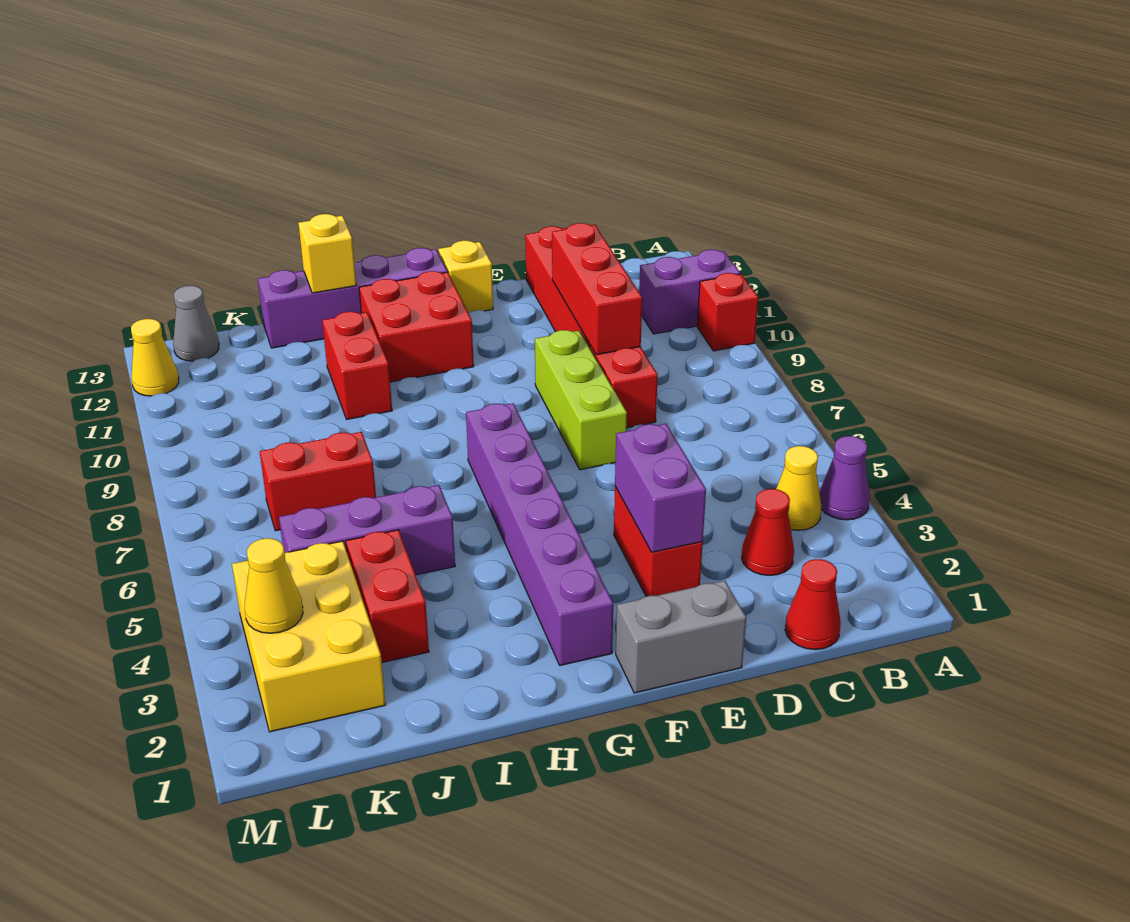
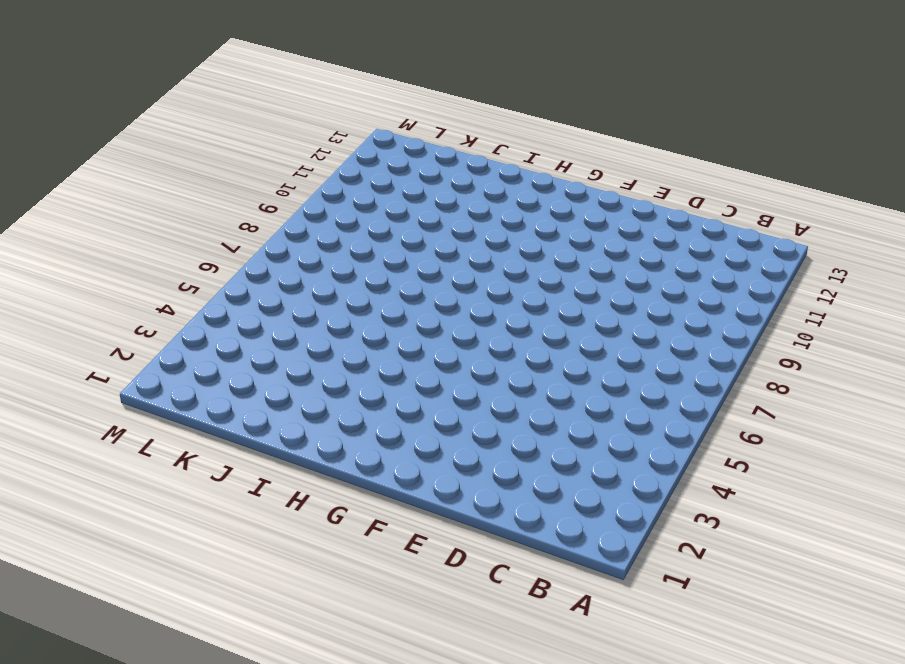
none -> purple cone A4 level 1
none -> red brick A10 level 1
none -> purple brick A11:B11 level 1

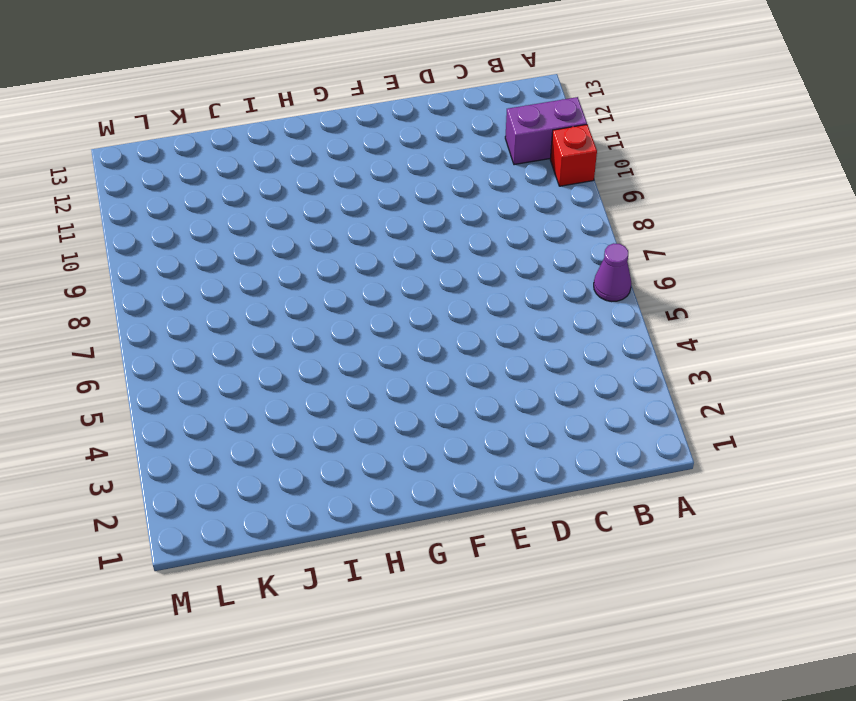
purple cone A6 level 1 -> purple cone A4 level 1
none -> yellow cone B4 level 1
none -> red cone C1 level 1
none -> red cone C3 level 1

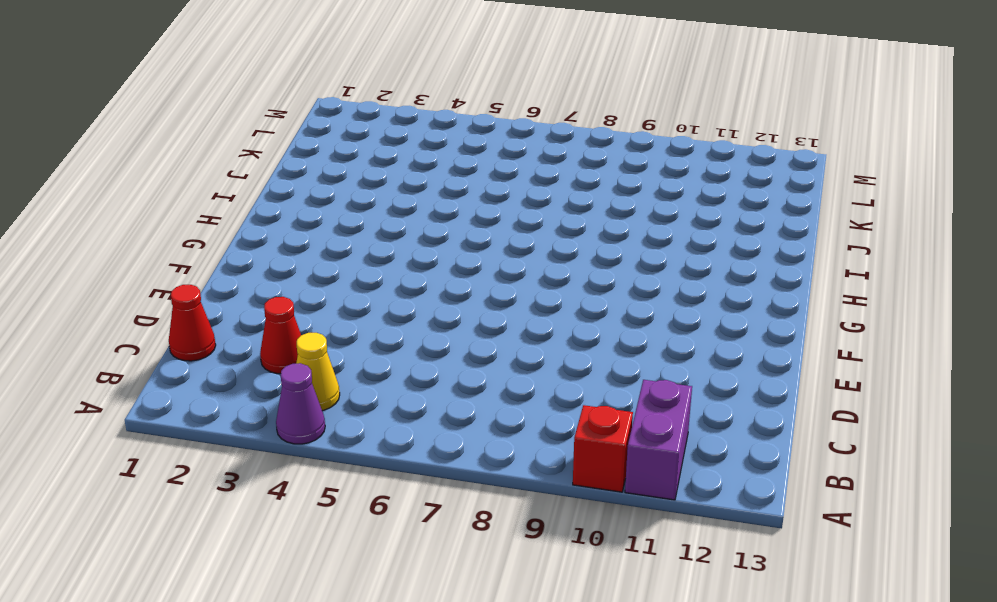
none -> red brick D8:D13 level 1
none -> grey brick E1:F1 level 1
none -> red brick E3:E4 level 1

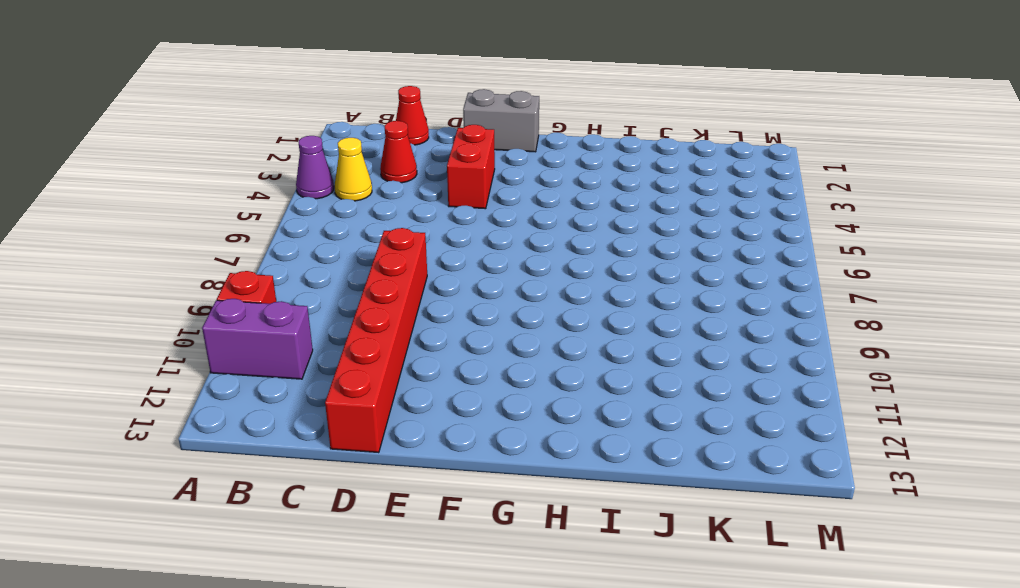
none -> lime brick E7:E9 level 1
none -> yellow brick F13 level 1
none -> purple brick G2:G7 level 1

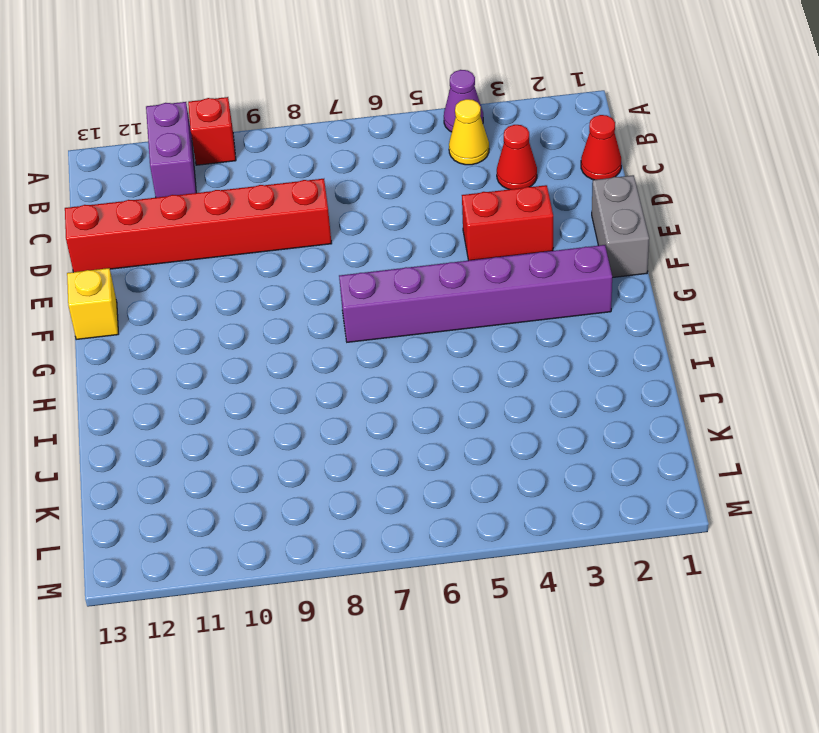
none -> lime brick E7:E9 level 1
none -> red brick G11:H12 level 1
none -> purple brick G13:J13 level 1

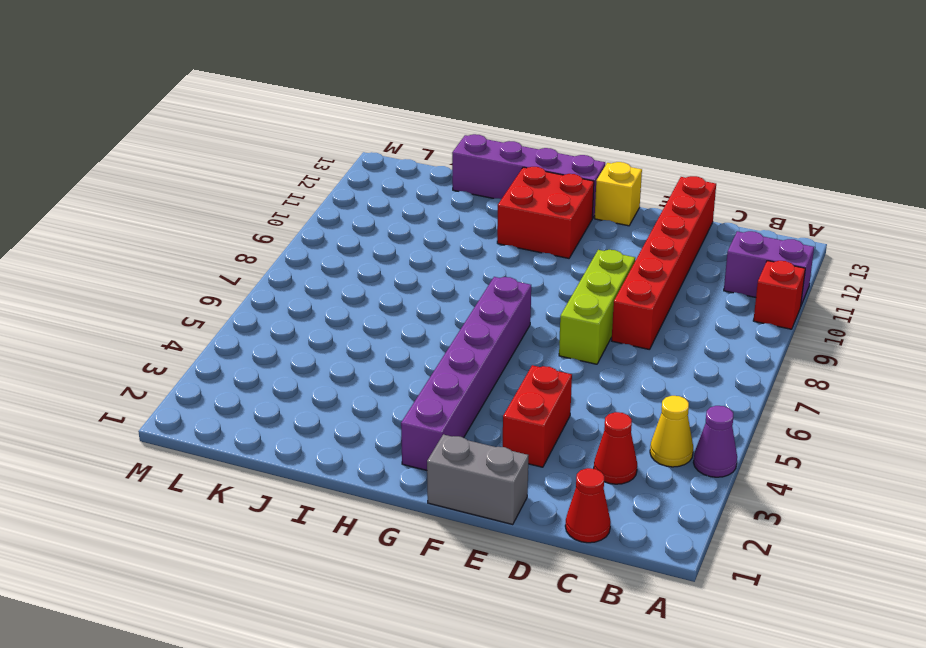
none -> purple brick I5:K5 level 1
none -> red brick I10:I11 level 1
none -> red brick J3:J4 level 1

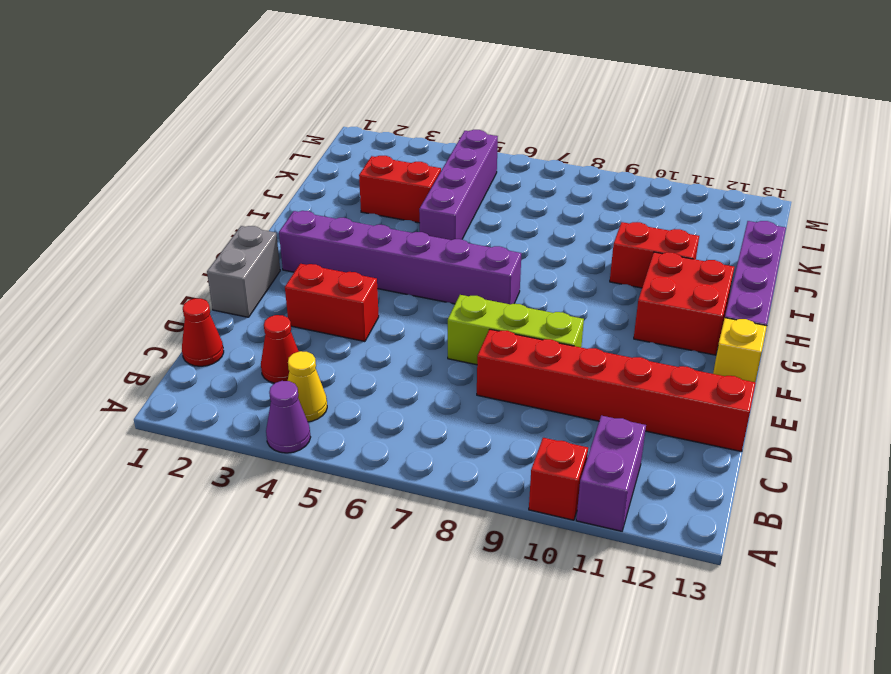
purple brick I5:L5 level 1 -> purple brick I5:K5 level 1
none -> red brick J7:K7 level 1
none -> yellow brick K2:L4 level 1
none -> grey cone L13 level 1

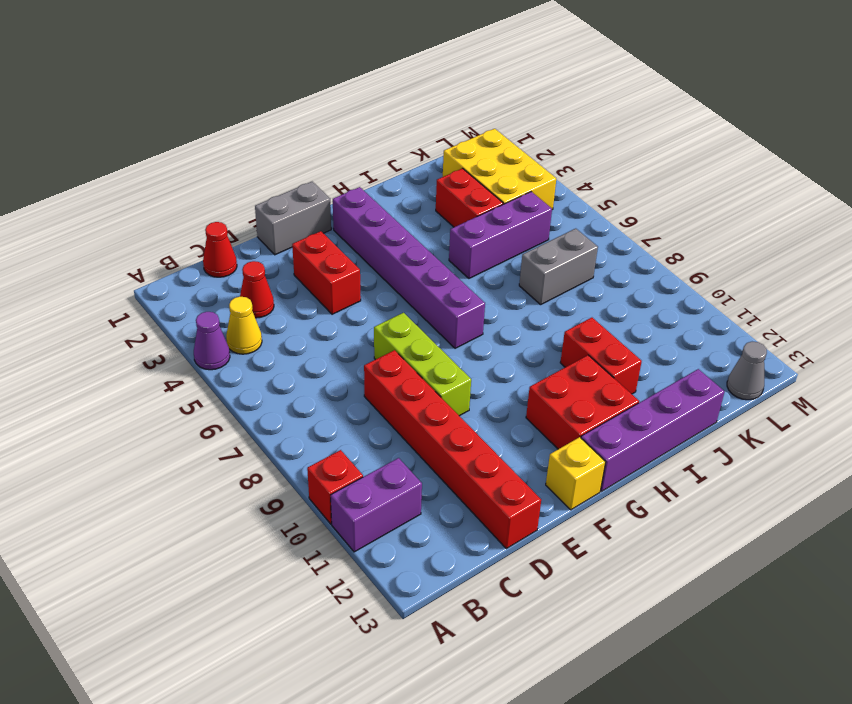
grey brick J7:K7 level 1 -> red brick J7:K7 level 1
none -> yellow cone M12 level 1
none -> red brick D9:D11 level 2
none -> purple brick E3:E4 level 2

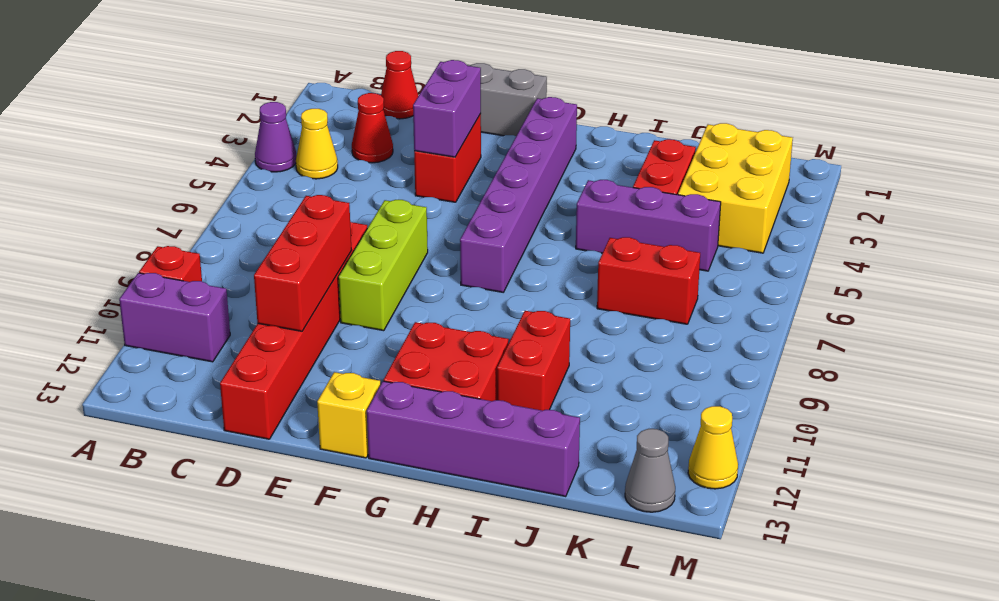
none -> yellow brick I13 level 2
none -> yellow cone L3 level 2

